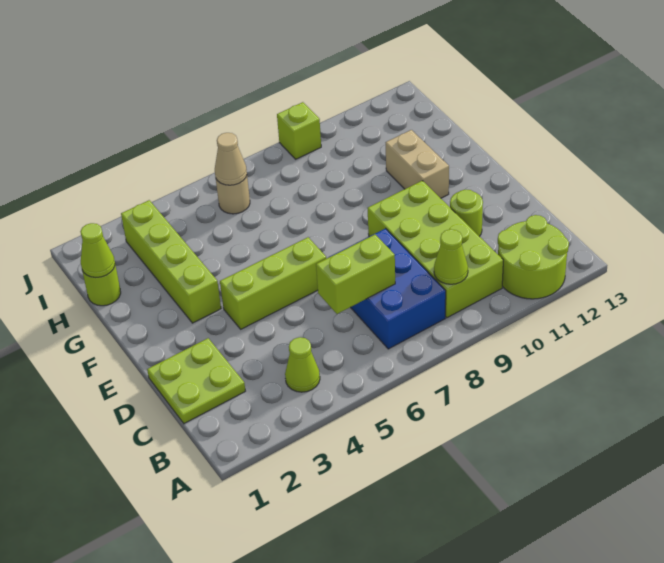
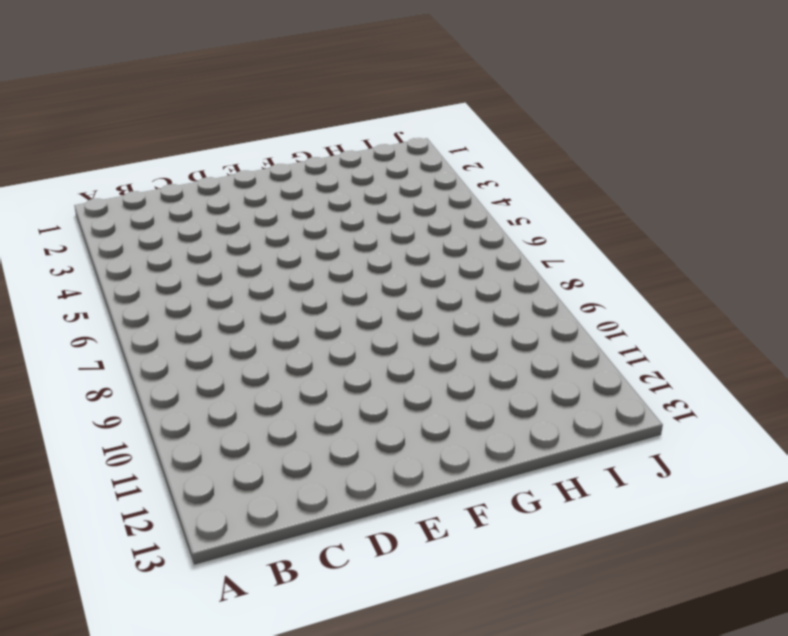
none -> lime round brick A11:B12 level 1
none -> lime cone B4 level 1
none -> blue brick B7:D8 level 1

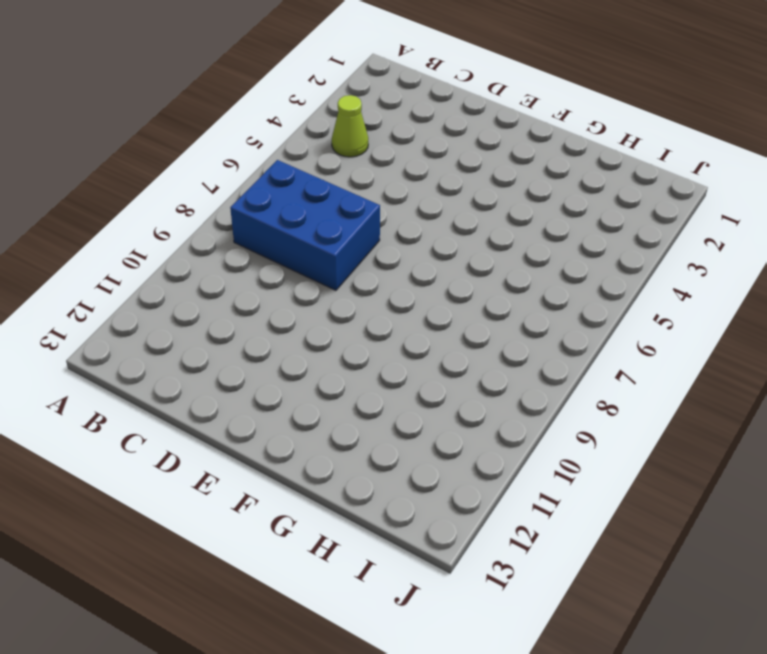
none -> lime round brick A11:B12 level 1
none -> lime brick B9:E10 level 1
none -> lime plate C1:D2 level 1

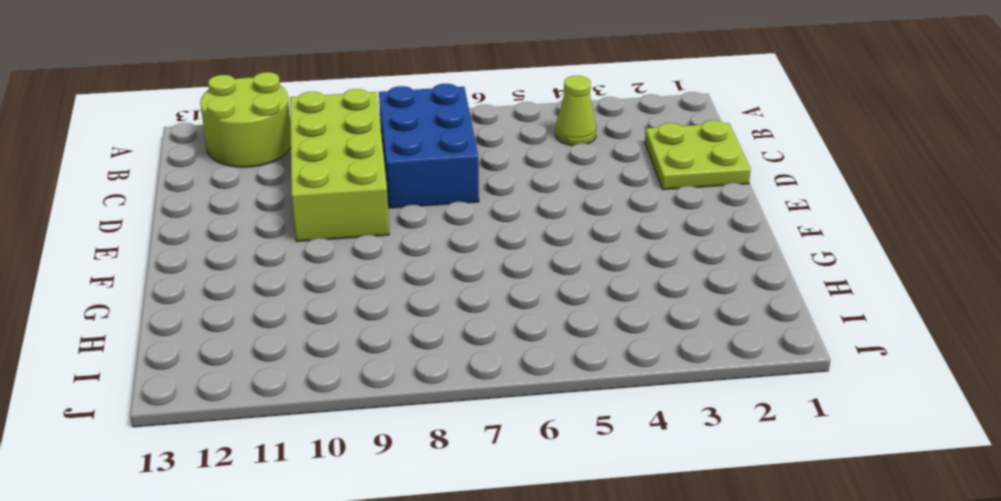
none -> lime round brick D11 level 1
none -> lime brick E4:E6 level 1
none -> lime brick F3:I3 level 1

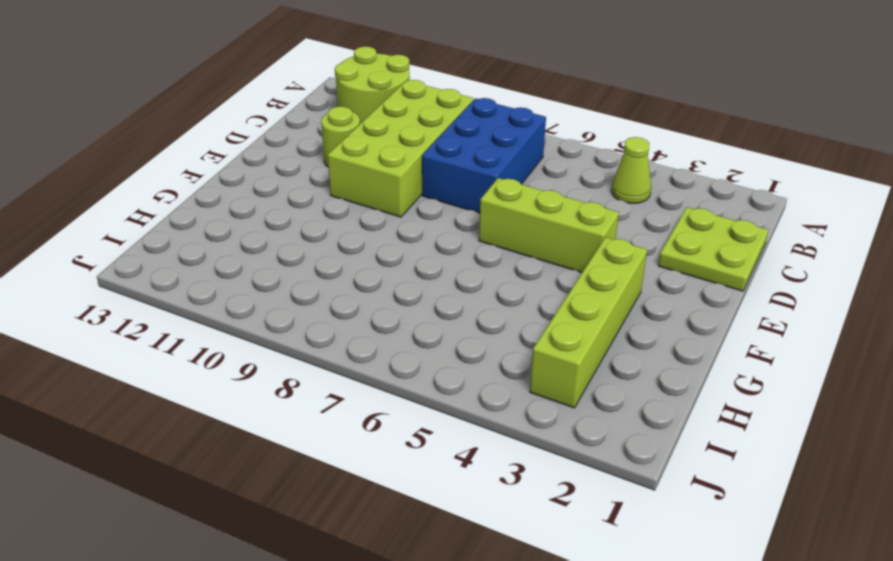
none -> tan brick F11:G11 level 1
none -> lime round brick H1 level 1
none -> tan round brick I6 level 1

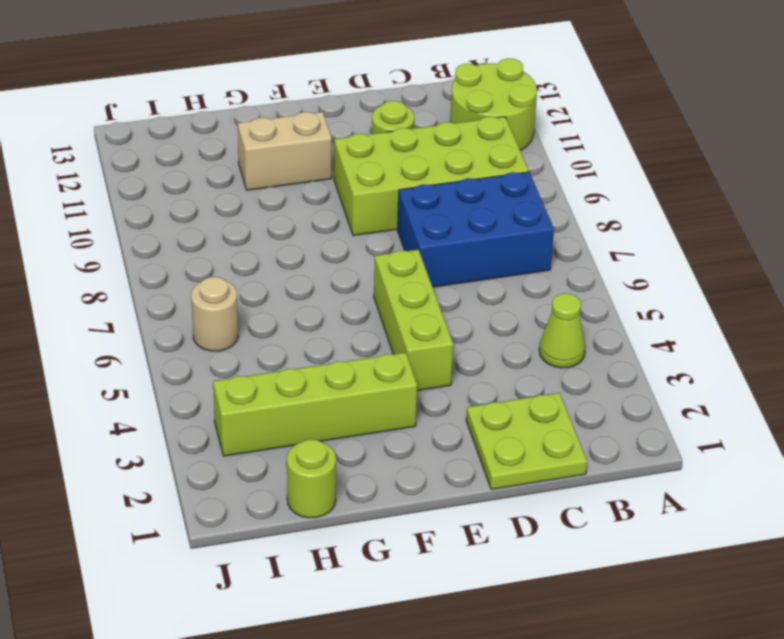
none -> lime brick J9 level 1
none -> lime cone B9 level 2
none -> lime brick C6:C7 level 2

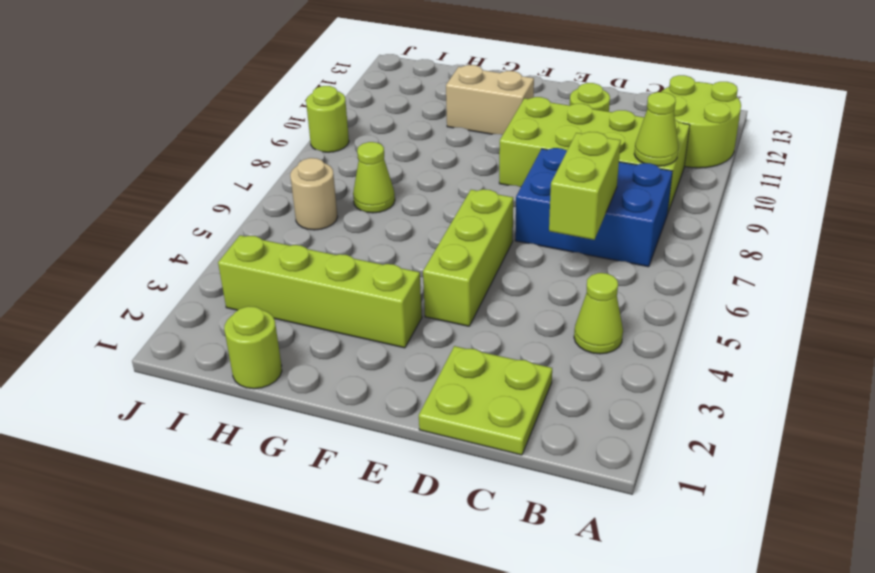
lime cone H7 level 1 -> lime cone H1 level 2
lime round brick J9 level 1 -> lime brick J9 level 1
none -> tan cone I6 level 2

